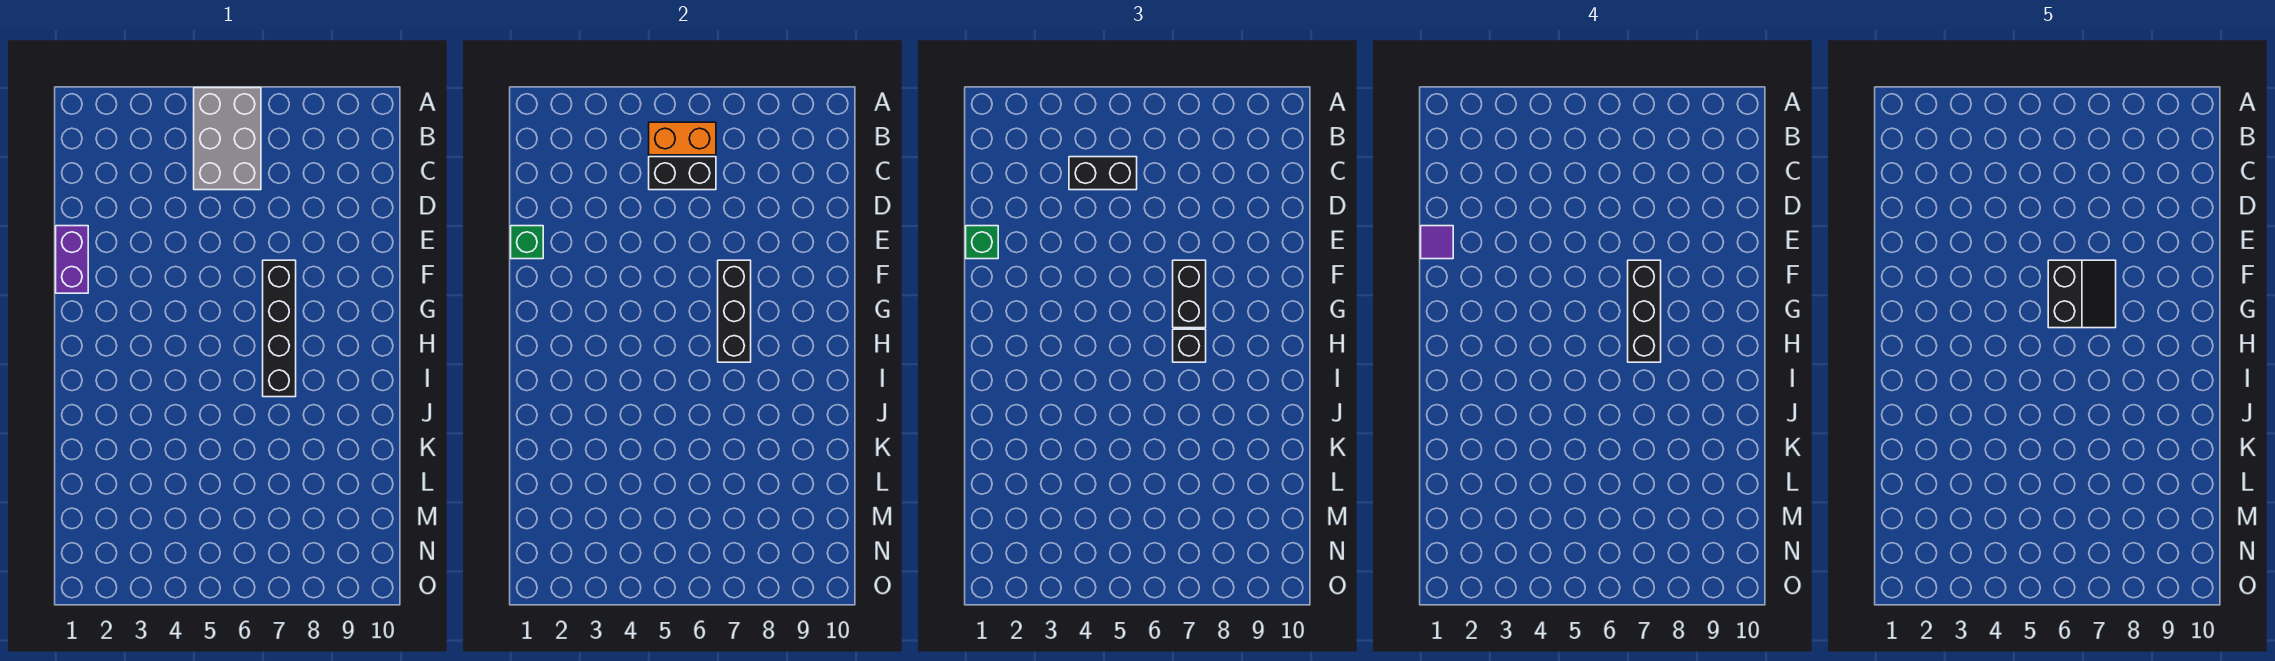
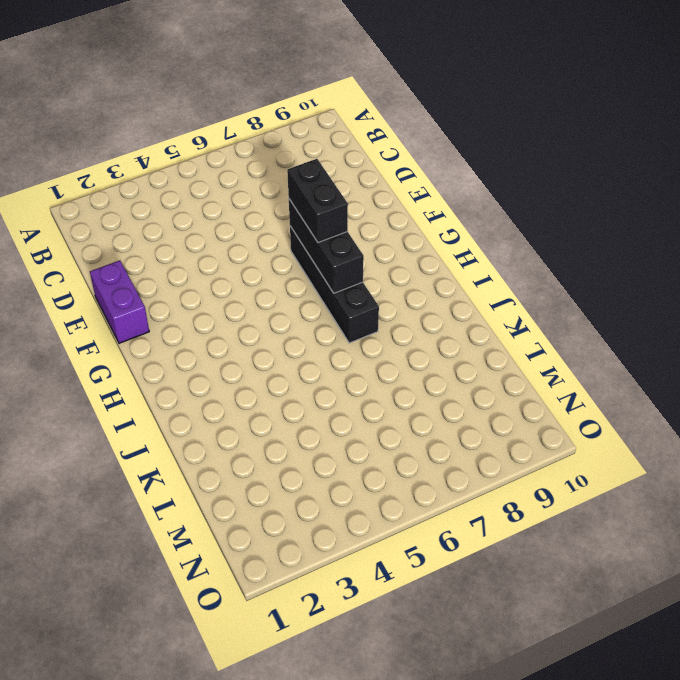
none -> grey brick A5:C6 level 1
none -> orange brick B5:B6 level 2
none -> black brick C5:C6 level 2

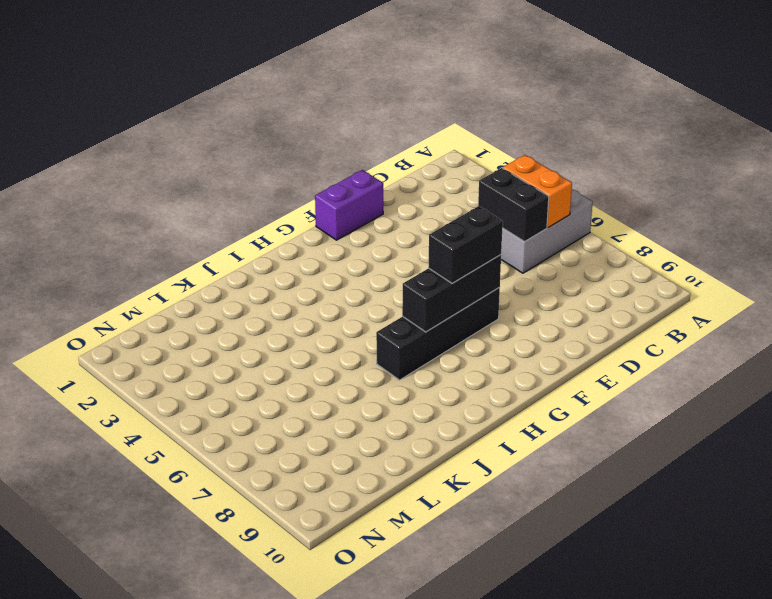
none -> green brick E1 level 2
none -> black brick C4:C5 level 3
none -> green brick E1 level 3

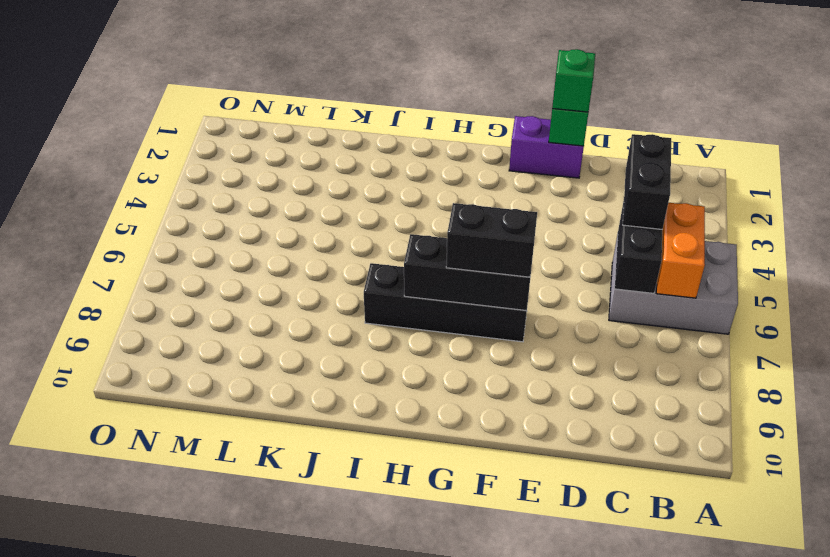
none -> black brick H7 level 3
none -> purple tile E1 level 4
none -> black brick F7:H7 level 4

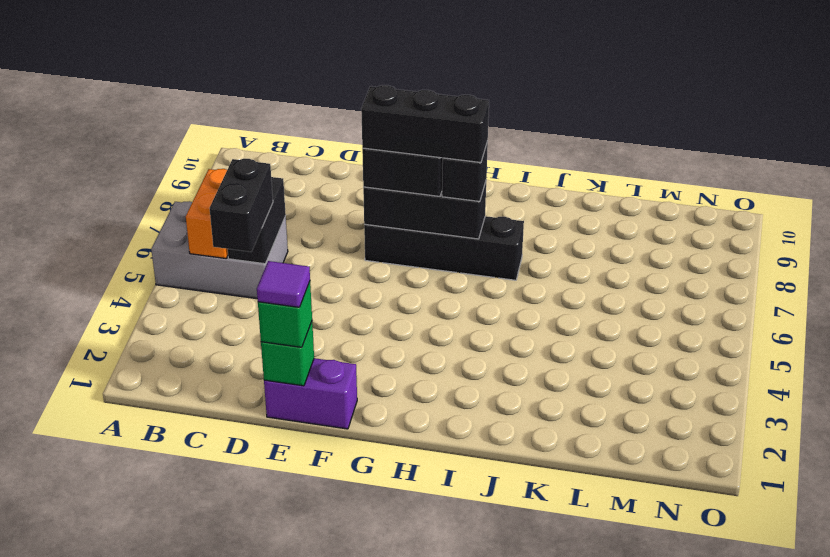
none -> black slope F6:G7 level 5 top 6

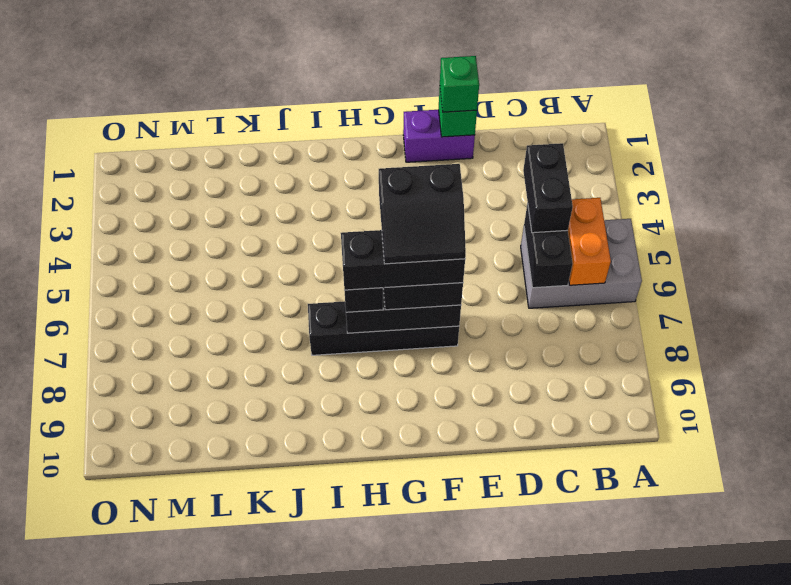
none -> purple tile E1 level 4

